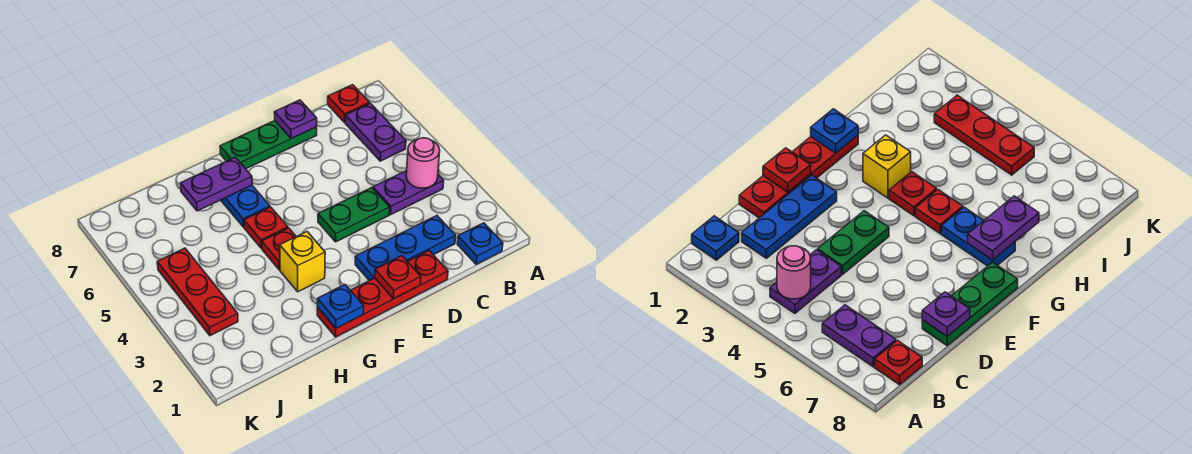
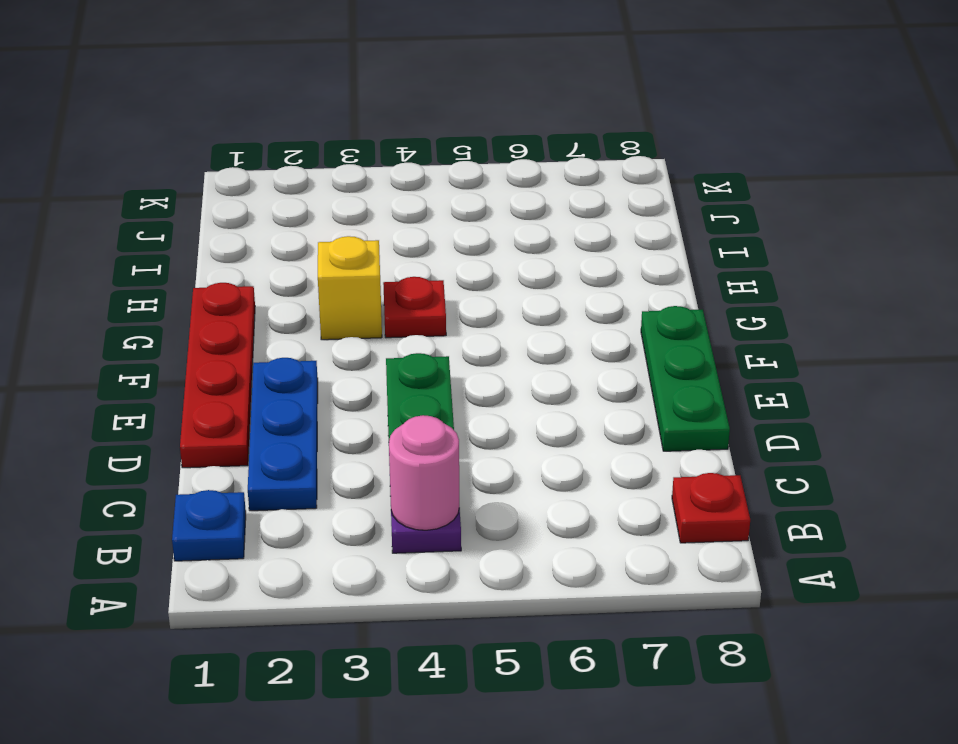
none -> purple plate B6:B7 level 1
none -> red plate G5 level 1
none -> blue plate G6:G7 level 1

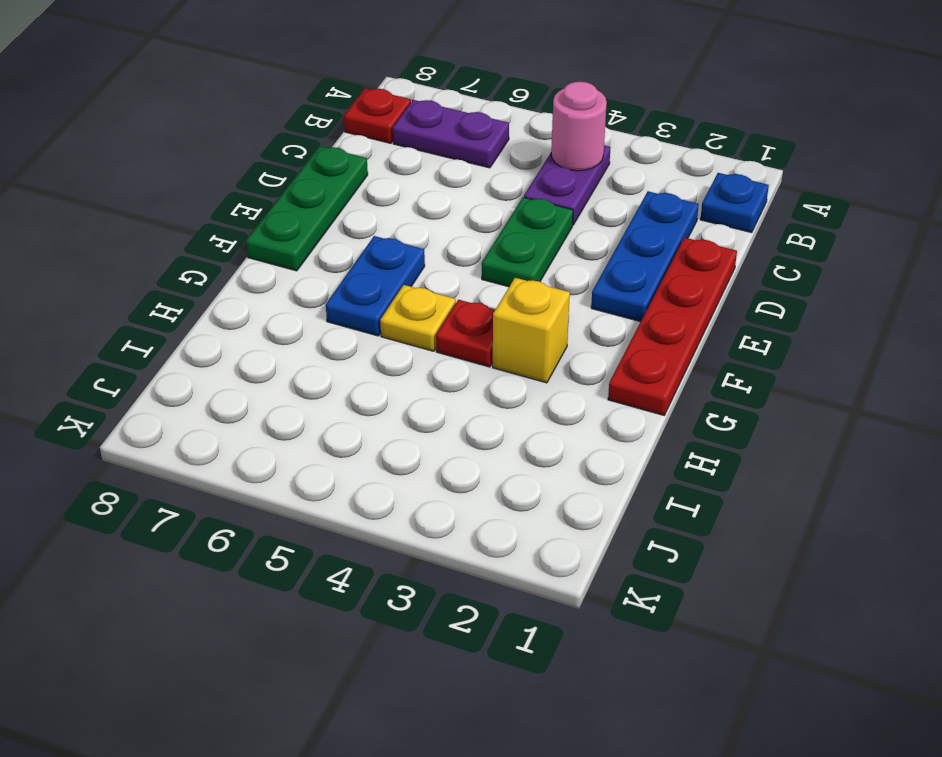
blue plate F6:G6 level 1 -> blue plate G6:G7 level 1
yellow plate G5 level 1 -> red plate G5 level 1
none -> red plate J3:J5 level 1
none -> purple plate D8 level 2
none -> red plate E1 level 2

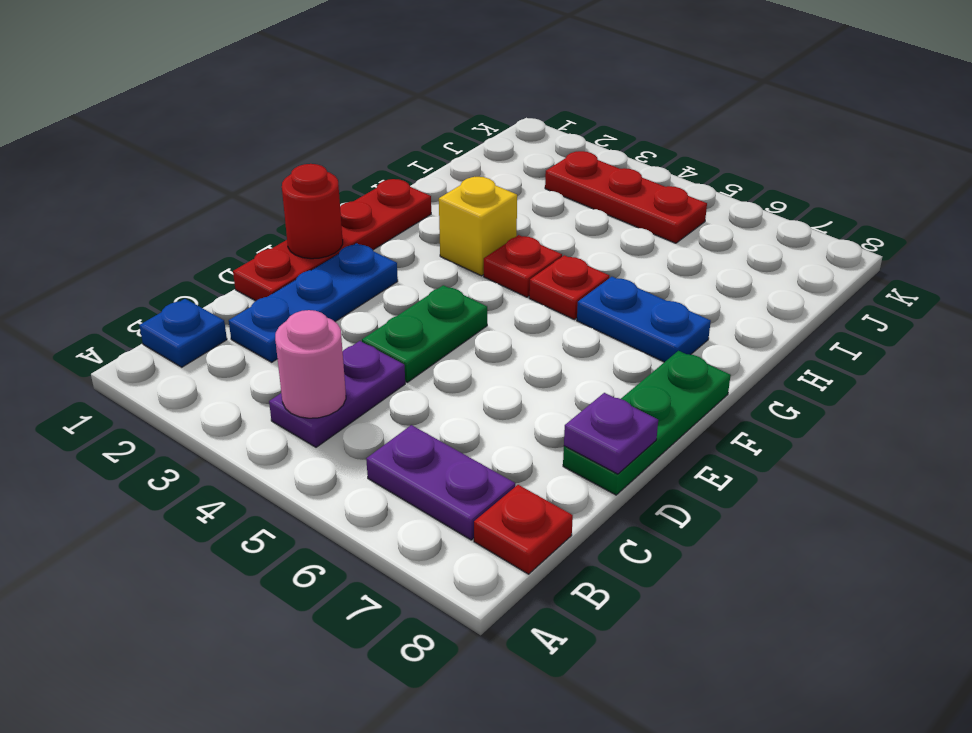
red round brick E1 level 2 -> red plate E1 level 2
none -> blue plate G1 level 2
none -> purple plate G7:H7 level 2

